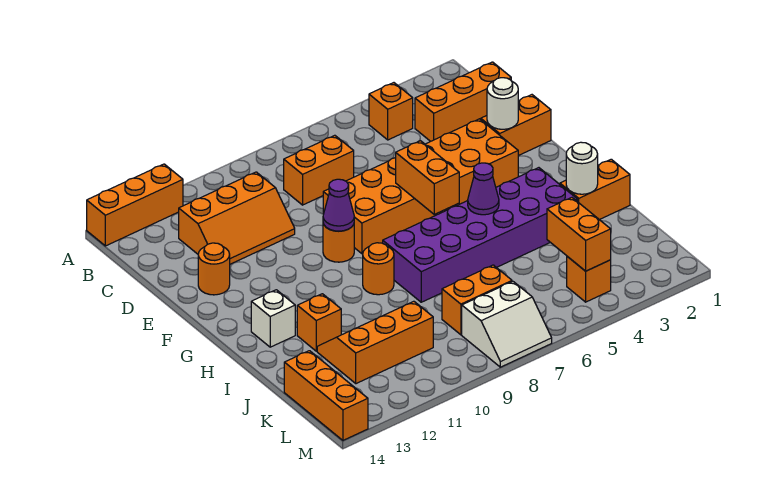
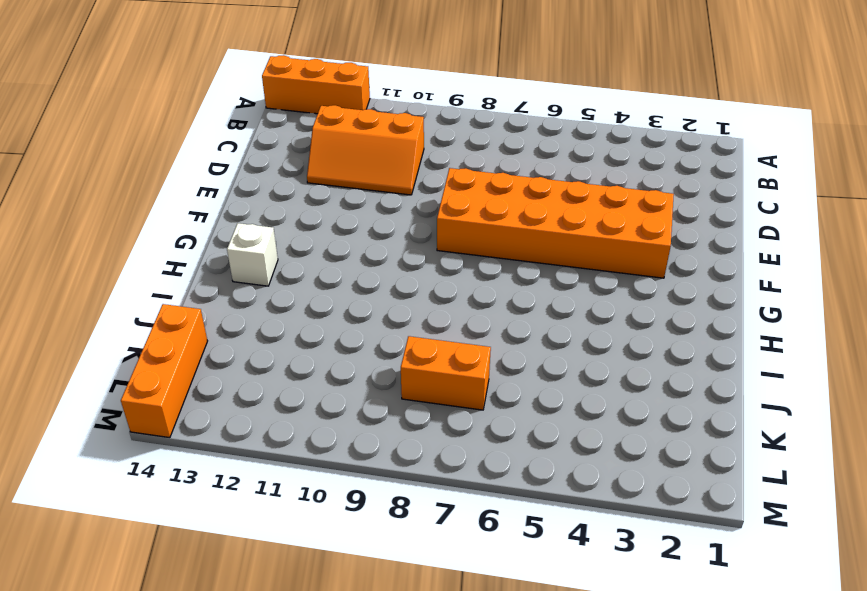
none -> orange brick B4 level 1
none -> orange brick C1:C3 level 1
none -> orange brick C7:C8 level 1

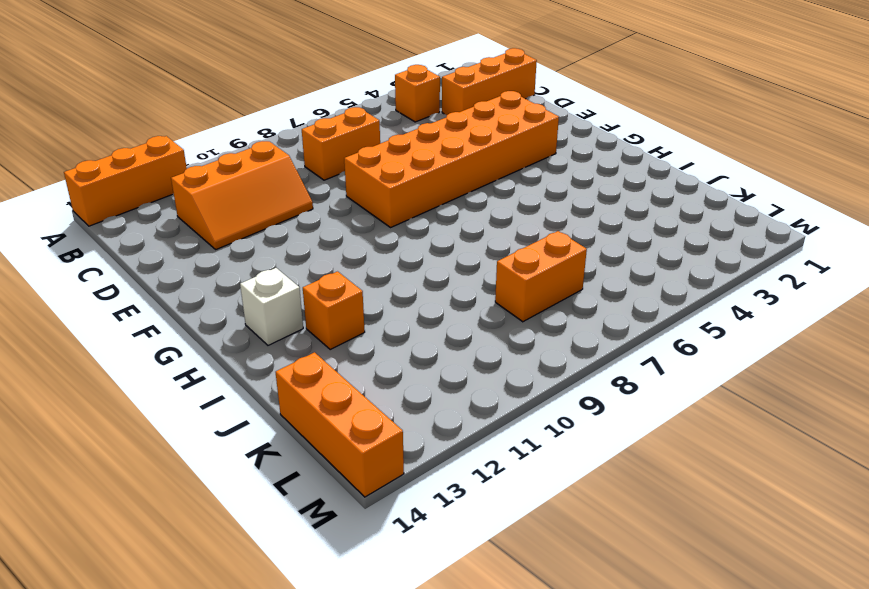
none -> orange brick E1:E2 level 1
none -> orange round brick E13 level 1
none -> orange round brick F9 level 1

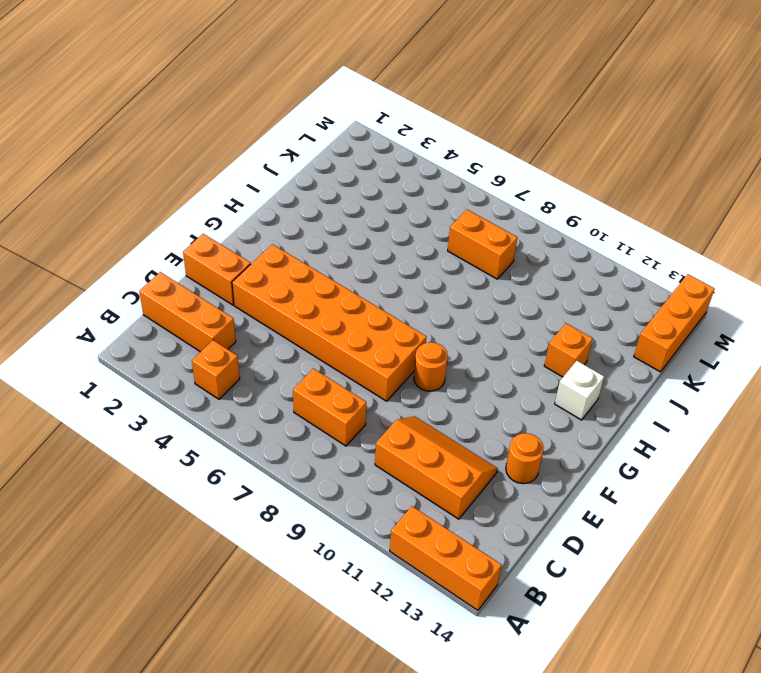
none -> purple brick H3:I8 level 1
none -> orange round brick H9 level 1
none -> orange brick I1:I2 level 1

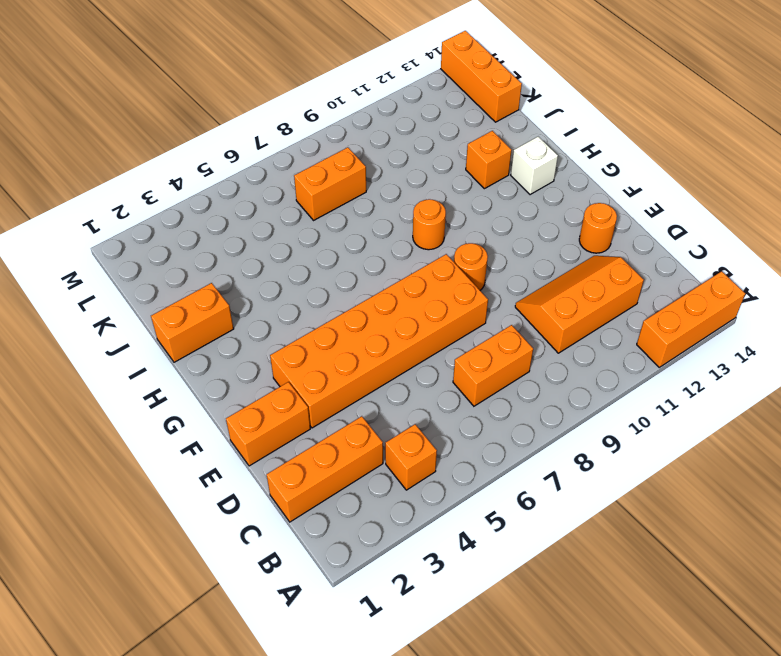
none -> purple brick H3:I8 level 1
none -> orange slope J10:K12 level 1 top K
none -> orange brick L4 level 1

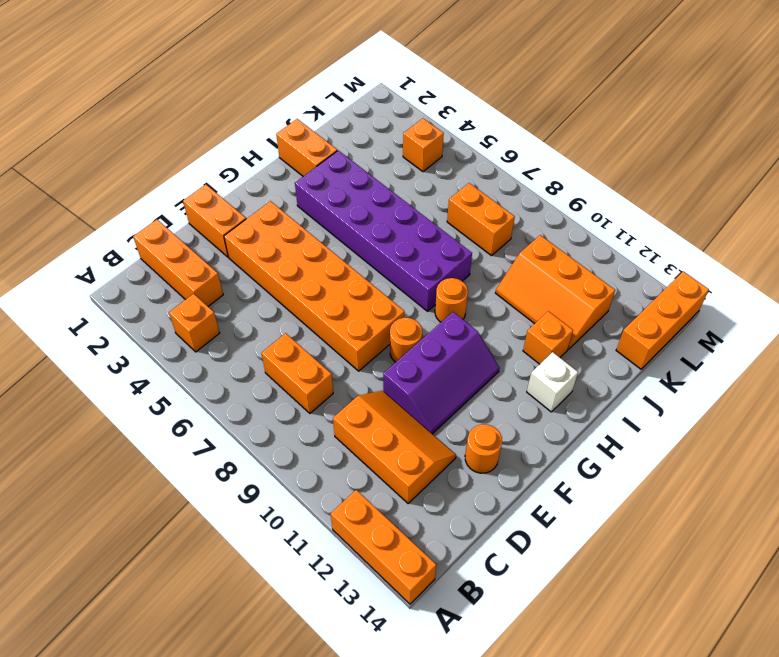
purple slope E10:G11 level 1 top 10 -> none
none -> white slope L7:M8 level 1 top L
none -> white round brick E2 level 2
none -> orange brick F6:G6 level 2

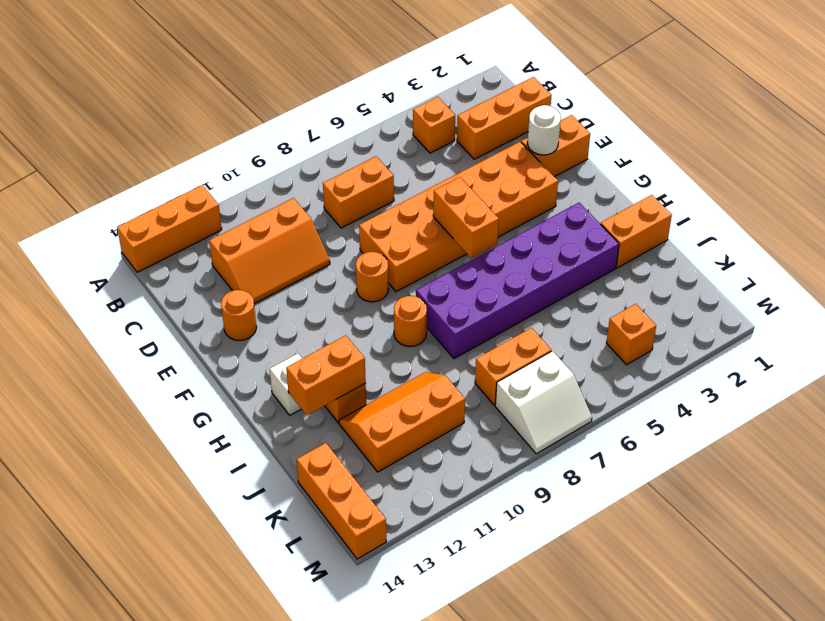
orange brick I12:I13 level 2 -> orange brick K4:L4 level 2
none -> purple cone F9 level 2
none -> purple cone H5 level 2
none -> white round brick I2 level 2

